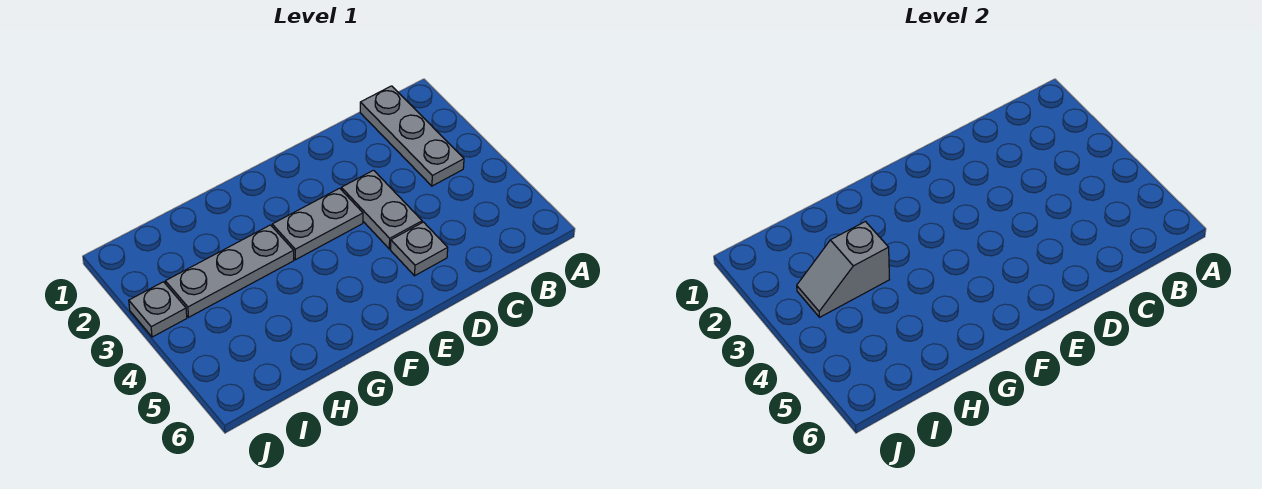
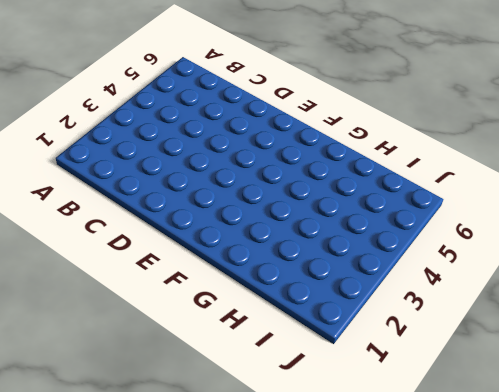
none -> grey plate B1:B3 level 1
none -> grey plate D3:D4 level 1

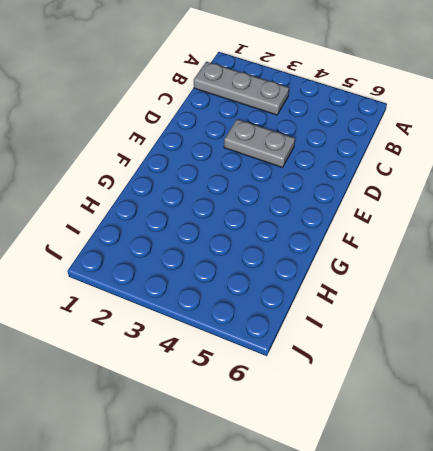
none -> grey plate D5 level 1
none -> grey plate E3:F3 level 1

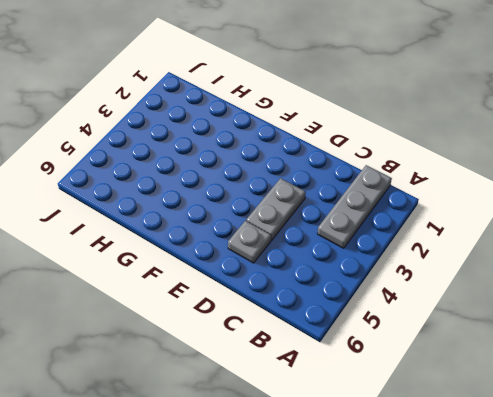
none -> grey plate E3:F3 level 1
none -> grey plate G3:I3 level 1

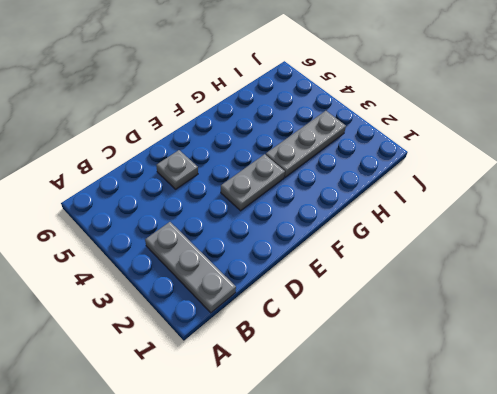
none -> grey plate D3:D4 level 1
none -> grey plate J3 level 1

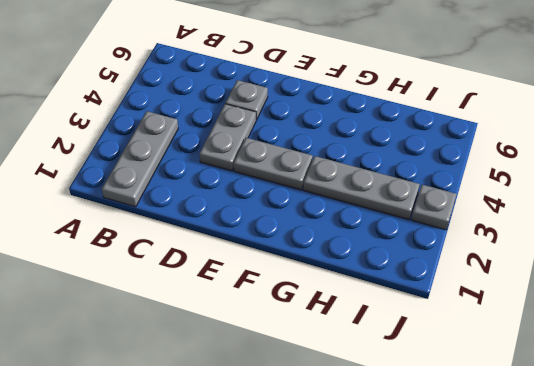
none -> grey slope H3:I3 level 2 top H

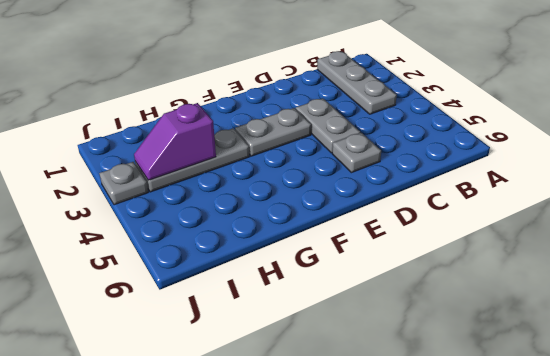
purple slope H3:I3 level 2 top H -> grey slope H3:I3 level 2 top H

